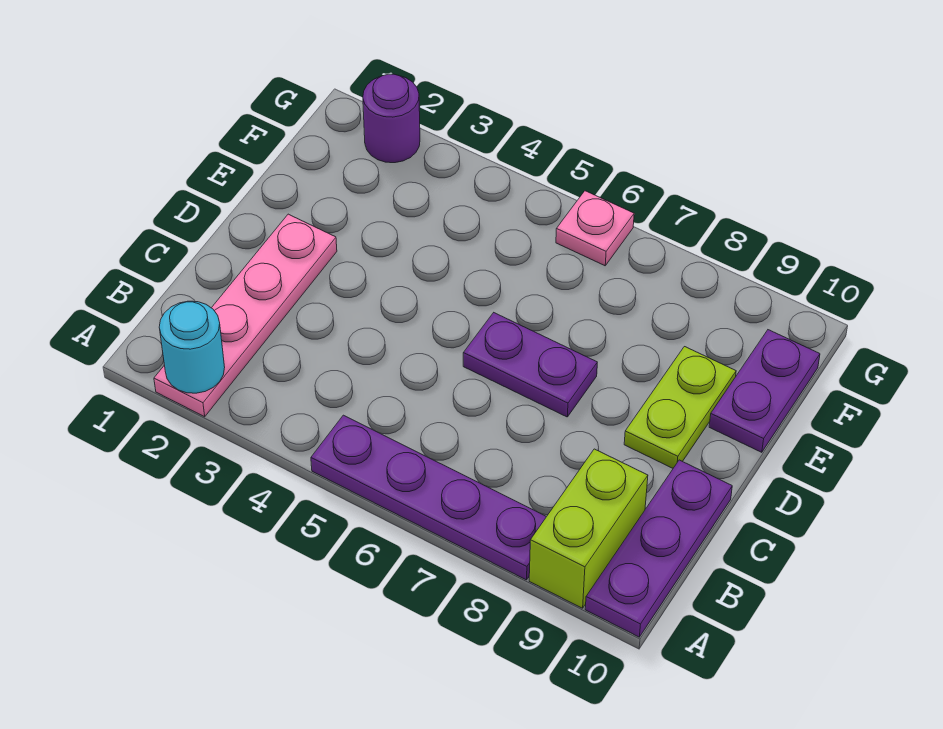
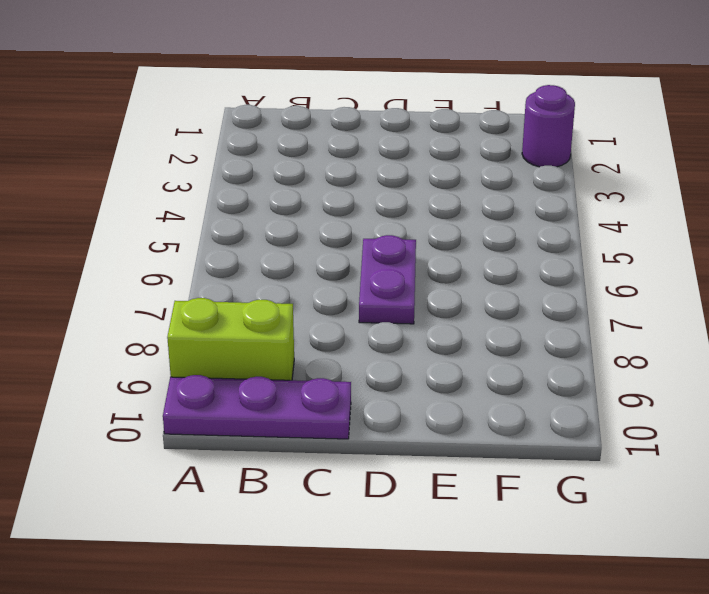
none -> pink plate A2:D2 level 1
none -> purple plate A5:A8 level 1

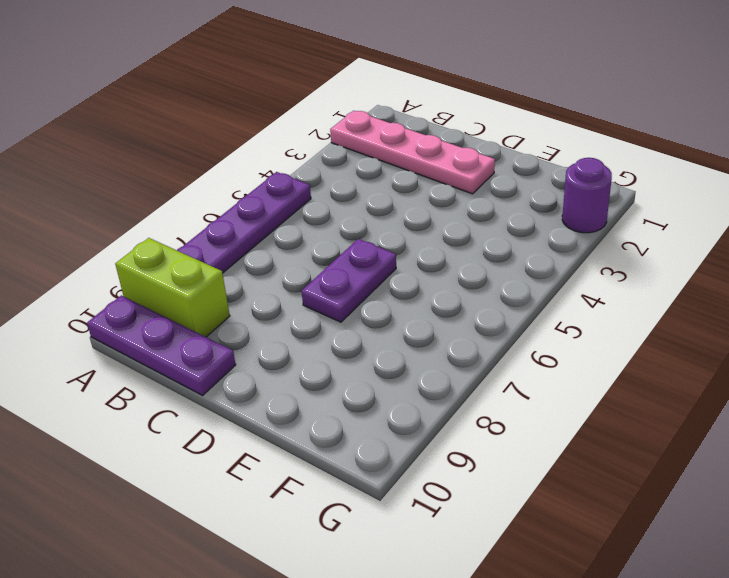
none -> lime plate D9:E9 level 1
none -> purple plate E10:F10 level 1

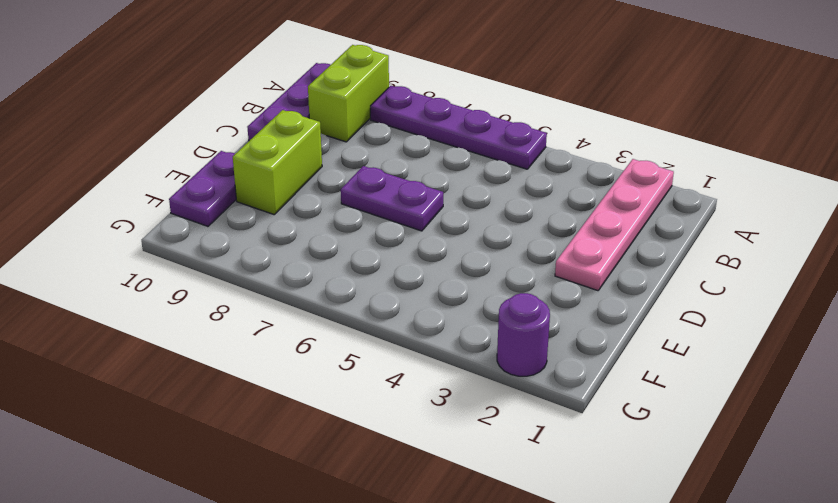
lime brick D9:E9 level 1 -> lime plate D9:E9 level 1
none -> pink plate G6 level 1
none -> cyan round brick A2 level 2

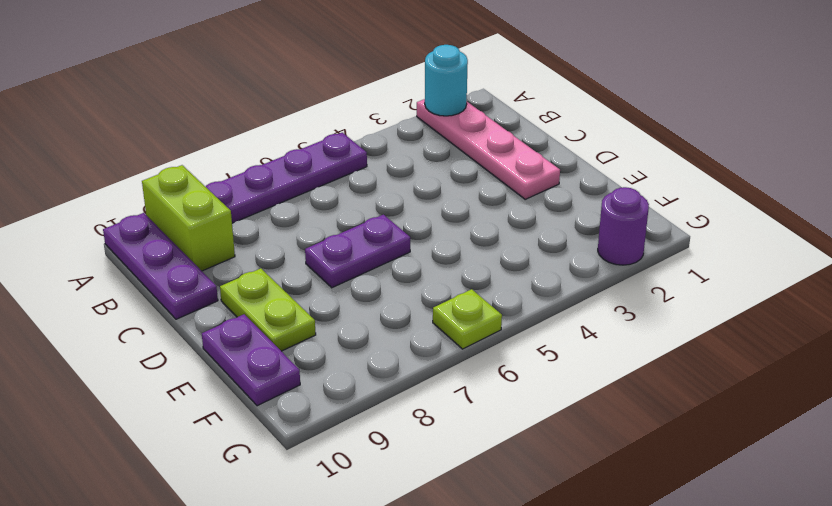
lime plate G6 level 1 -> pink plate G6 level 1

